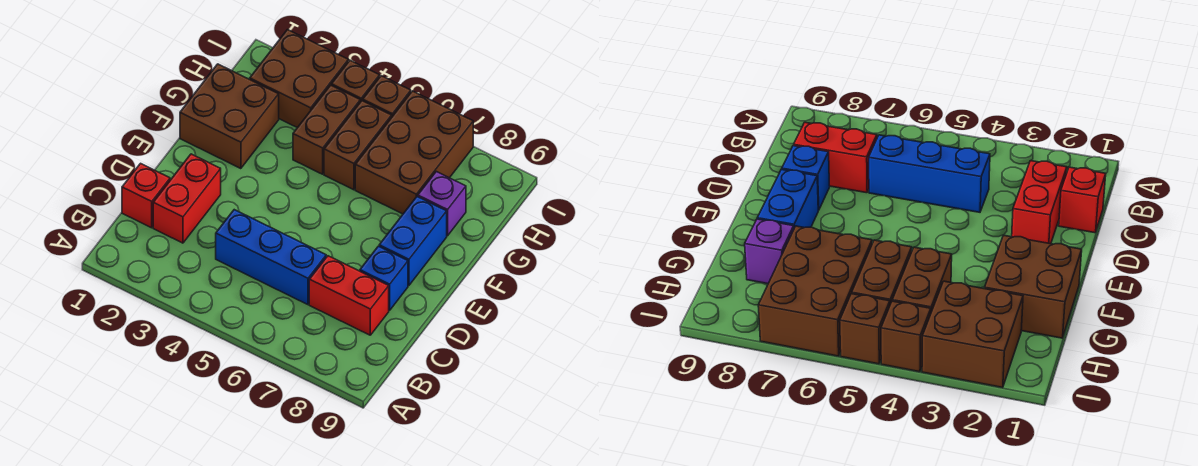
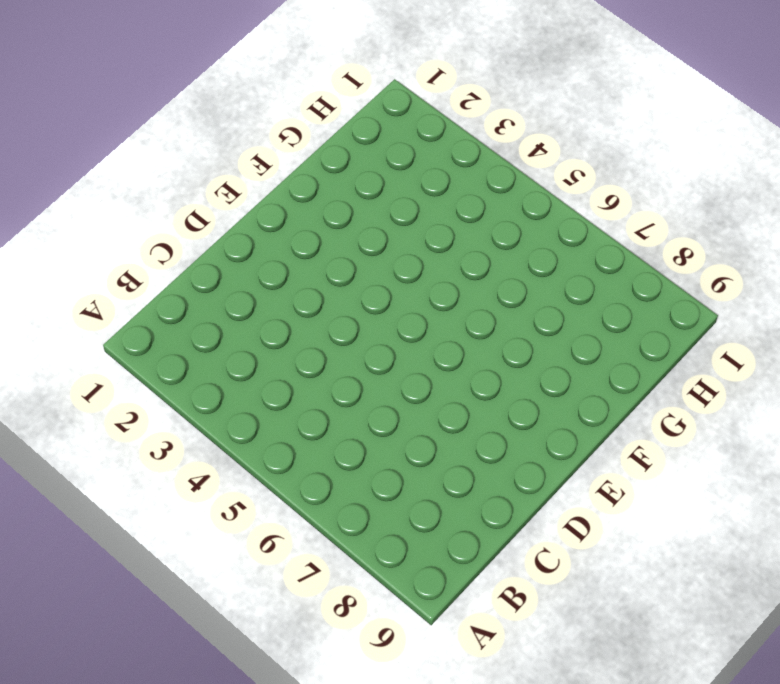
none -> red brick C1 level 1
none -> red brick C2:D2 level 1
none -> blue brick C4:C6 level 1

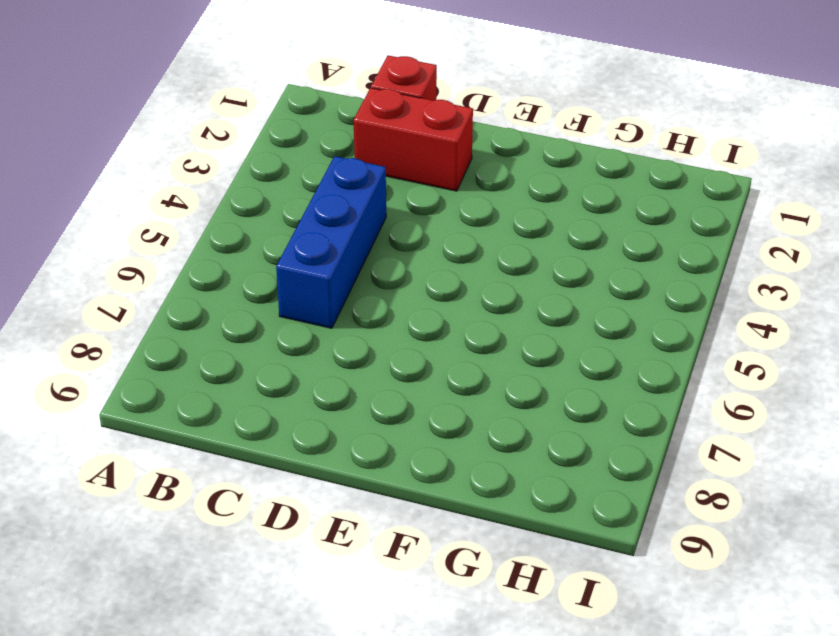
none -> red brick C7:C8 level 1
none -> blue brick D8 level 1
none -> blue brick E8:F8 level 1

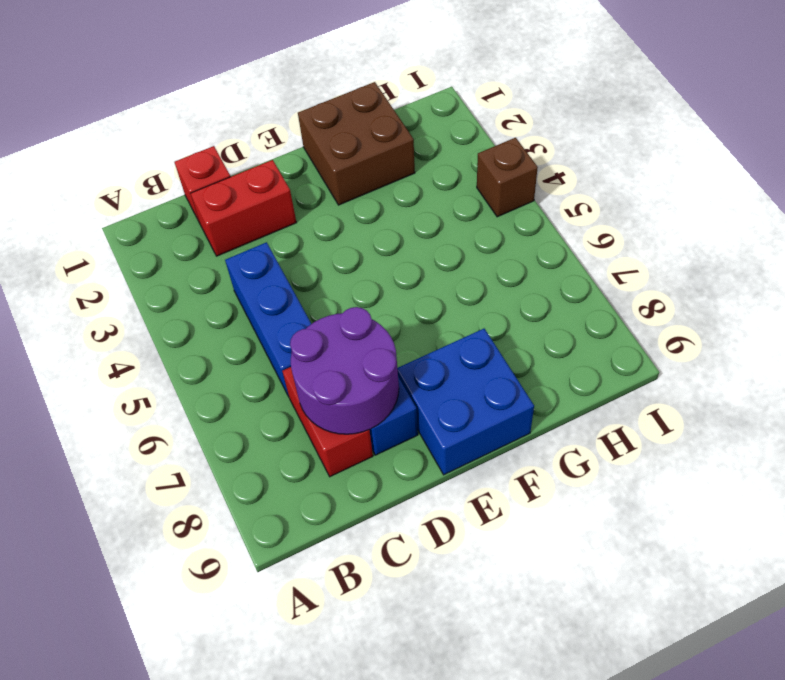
purple round brick C7:D8 level 2 -> none
blue brick E8:F9 level 1 -> blue brick E8:F8 level 1
none -> brown brick G4:H4 level 1
none -> brown brick G5:H5 level 1
none -> brown brick G6:I7 level 1

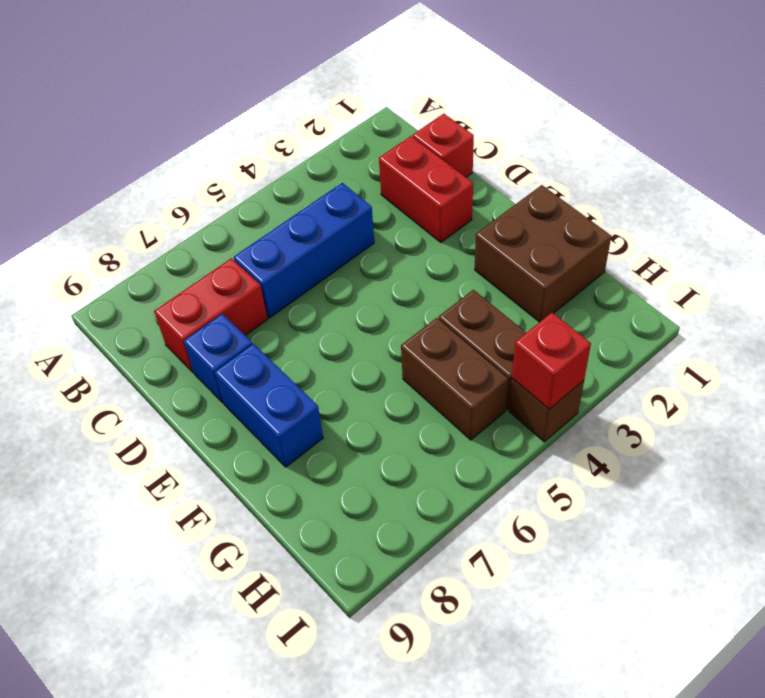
red brick I4 level 2 -> none
none -> brown brick G6:I7 level 1
none -> purple brick G8 level 1
none -> brown brick H2:I3 level 1

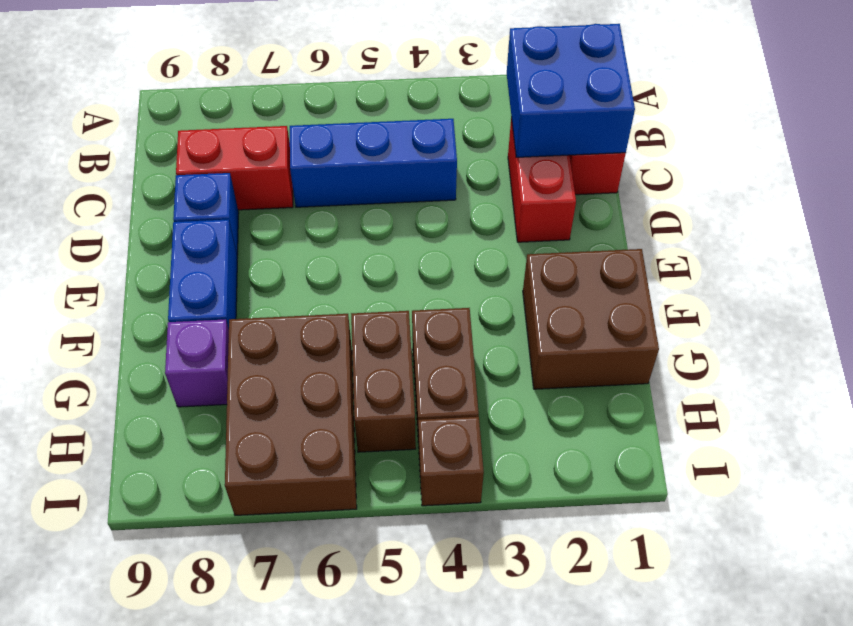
blue brick B1:C2 level 2 -> none
none -> brown brick H2:I3 level 1
none -> brown brick I5 level 1

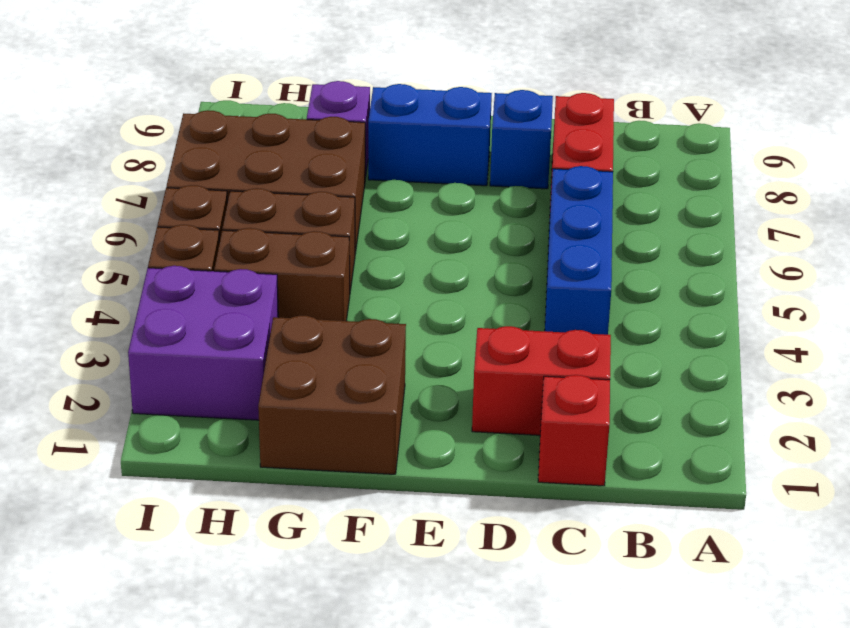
purple brick H2:I3 level 1 -> brown brick H2:I3 level 1

